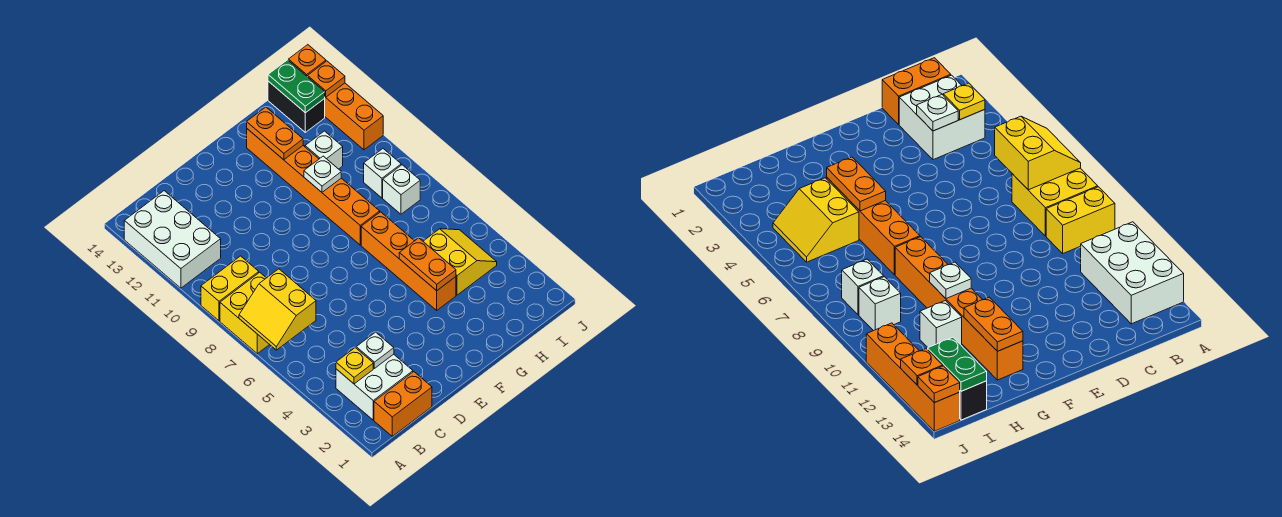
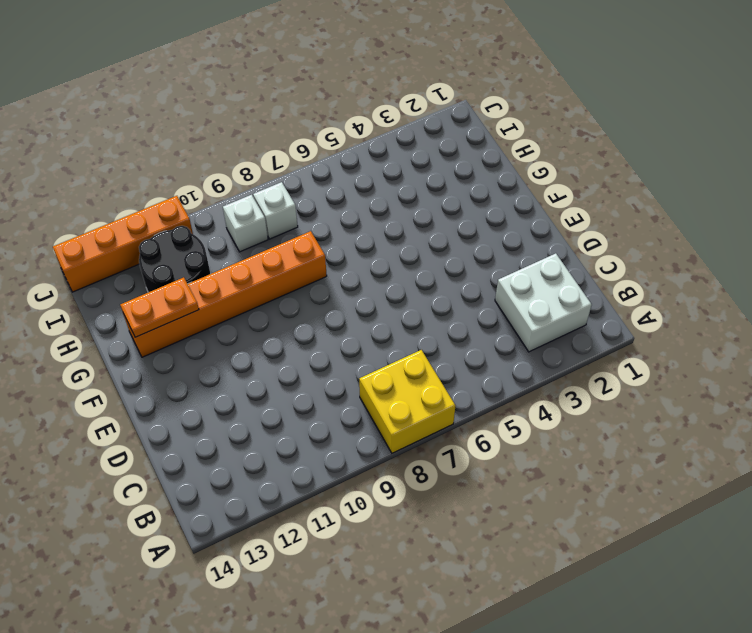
black round brick H11:I12 level 1 -> white brick H11 level 1
none -> yellow brick A9:B9 level 1
none -> white brick A11:B13 level 1
none -> orange brick B1:C1 level 1

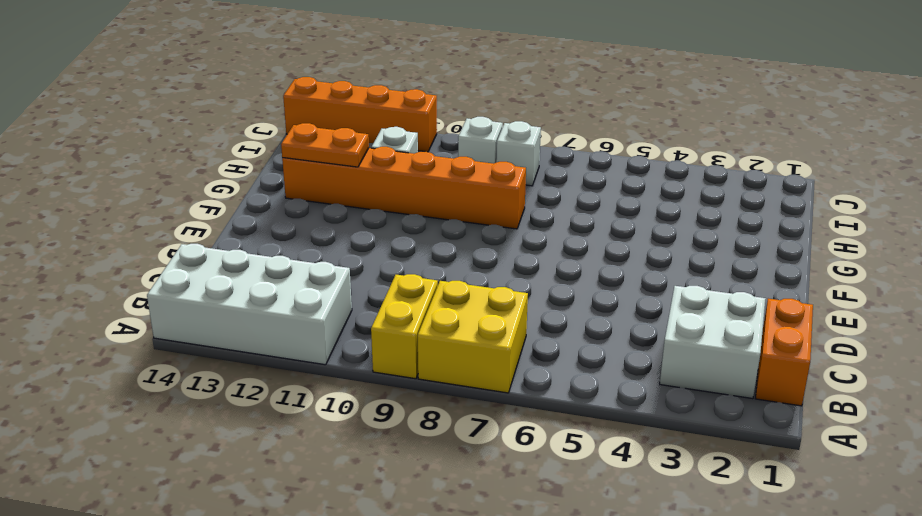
white brick A11:B14 level 1 -> white brick A11:B13 level 1
none -> orange brick G4:G7 level 1
none -> yellow slope H4:I5 level 1 top H
none -> black brick I13:I14 level 1

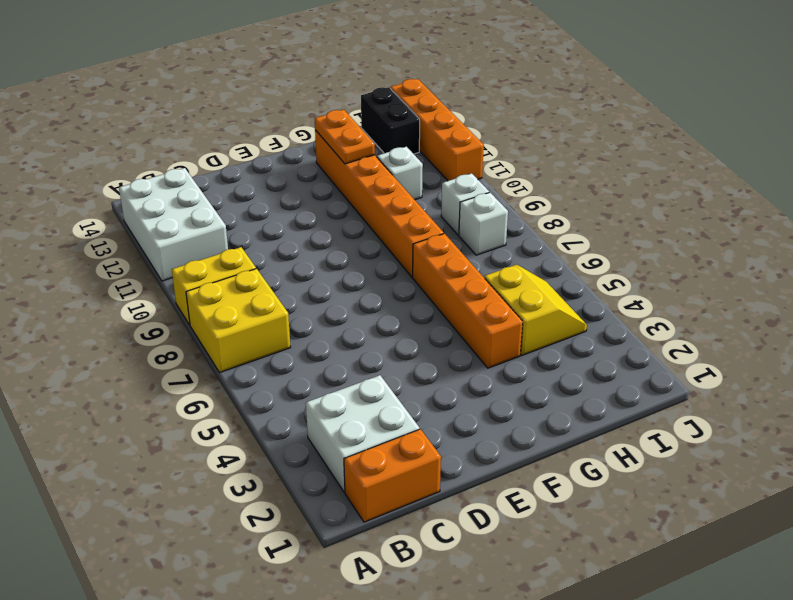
none -> yellow slope A6:B7 level 2 top B
none -> yellow plate B3 level 2
none -> white plate C3 level 2

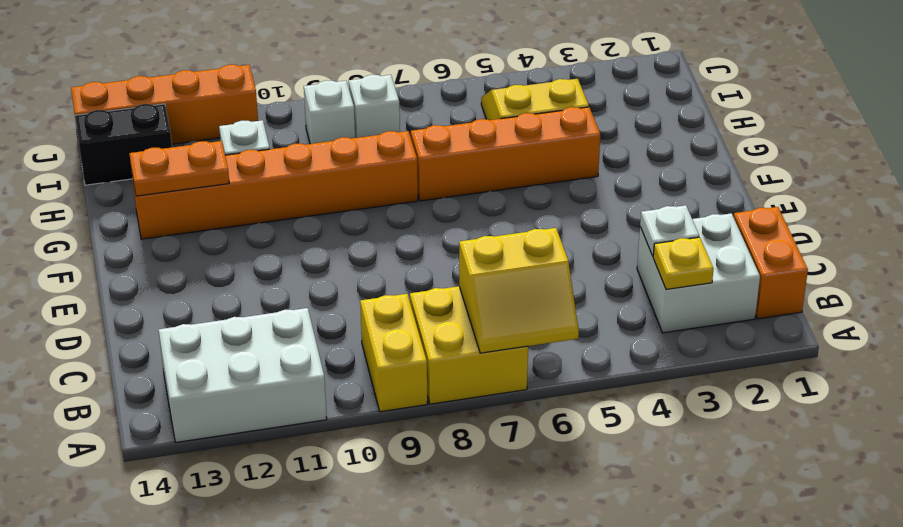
none -> orange plate G4:G5 level 2
none -> white plate G10 level 2
none -> green plate I13:I14 level 2

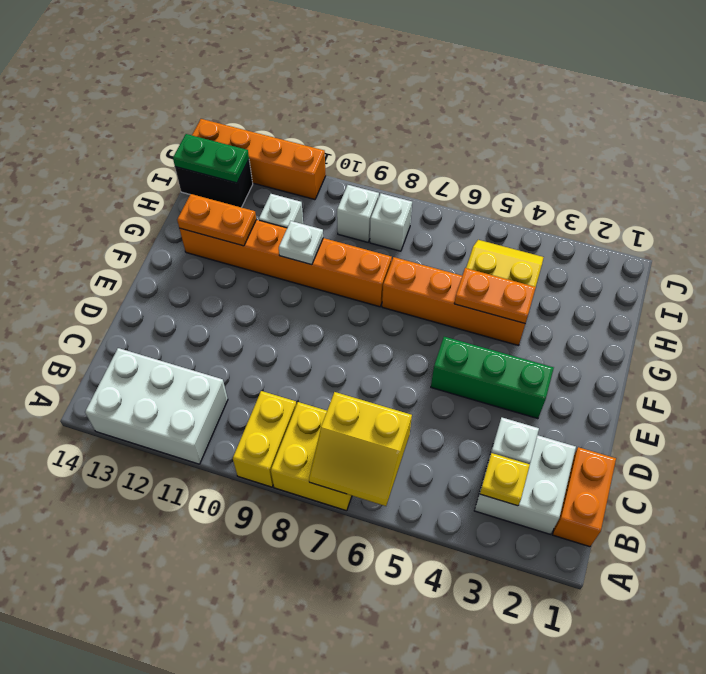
green brick E3:E5 level 1 -> none
none -> orange plate J13 level 2
none -> orange plate J14 level 2

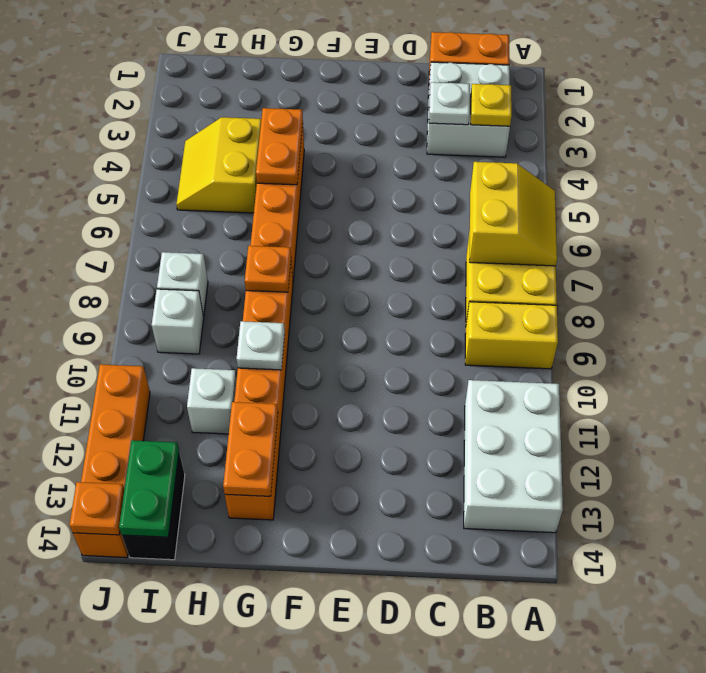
orange plate G8 level 2 -> orange plate J13 level 2

